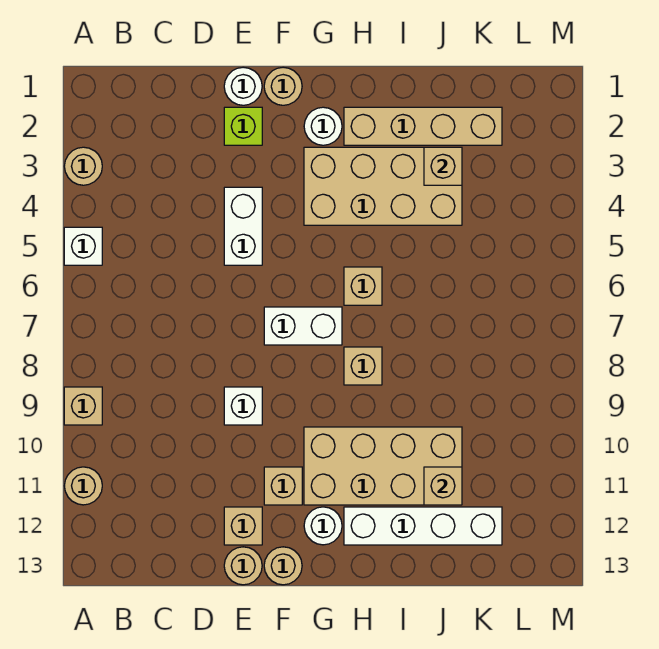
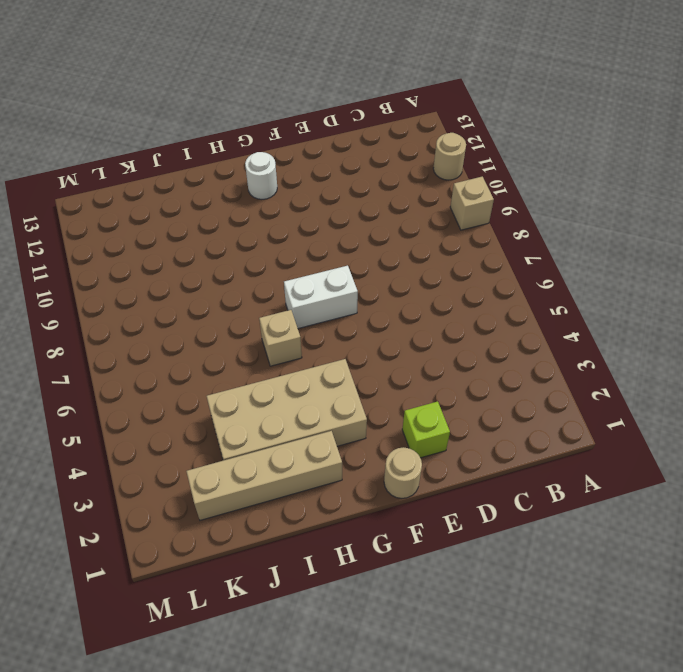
none -> tan round brick A3 level 1
none -> white brick A5 level 1
none -> white round brick E1 level 1

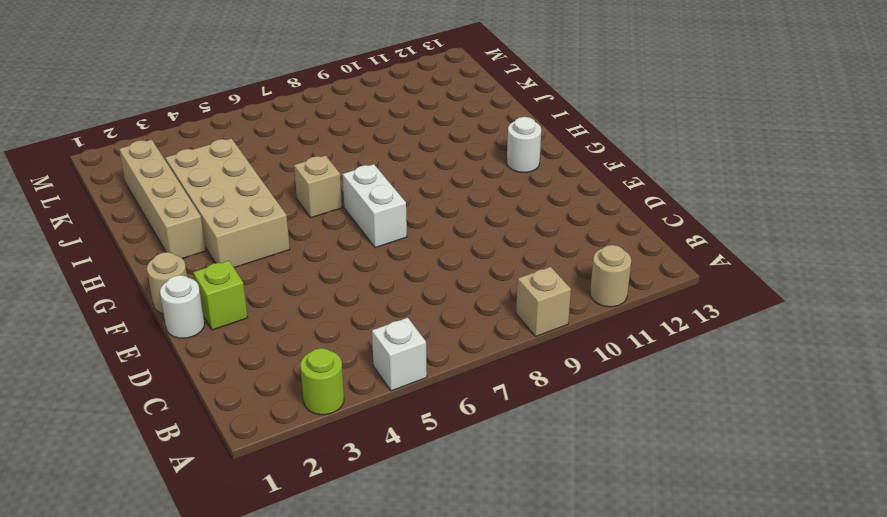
lime round brick A3 level 1 -> tan round brick A3 level 1
none -> white brick E4:E5 level 1
none -> white brick E9 level 1
none -> tan brick E12 level 1

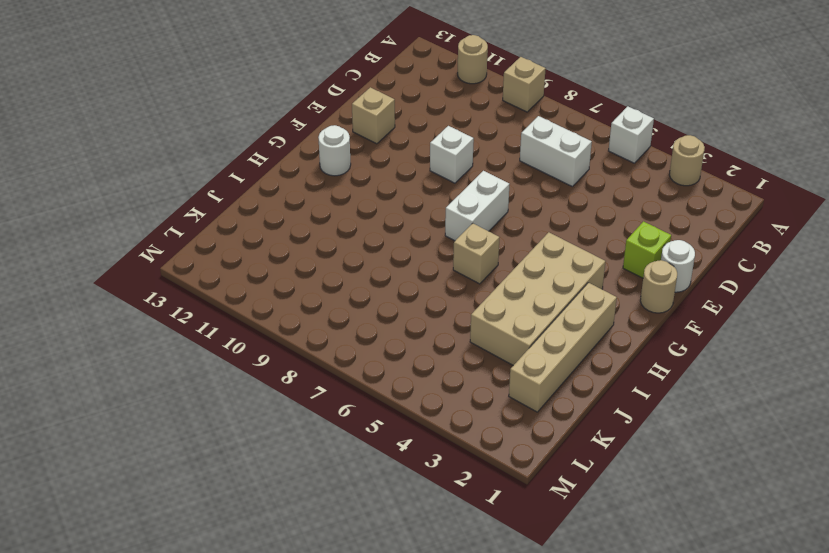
white brick C6:C7 level 1 -> white brick E4:E5 level 1
none -> tan round brick E13 level 1
none -> tan brick F11 level 1
none -> tan round brick F13 level 1

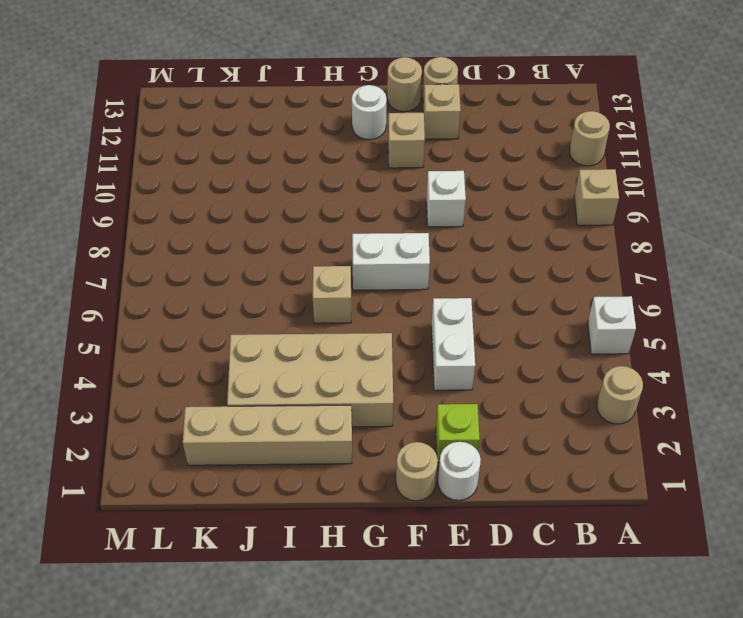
none -> white round brick G2 level 1
none -> tan brick G10:J11 level 1
none -> tan brick H8 level 1

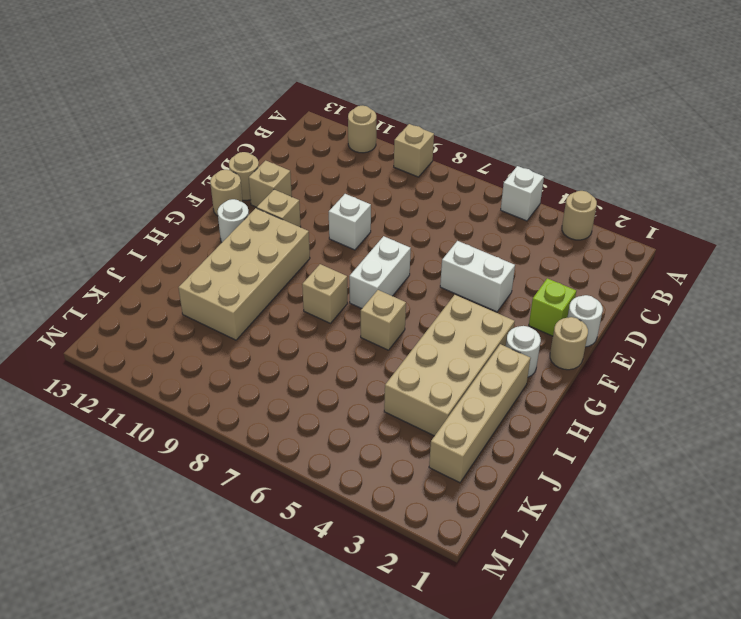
none -> white brick H12:K12 level 1
none -> tan brick J3 level 2
none -> tan brick J11 level 2

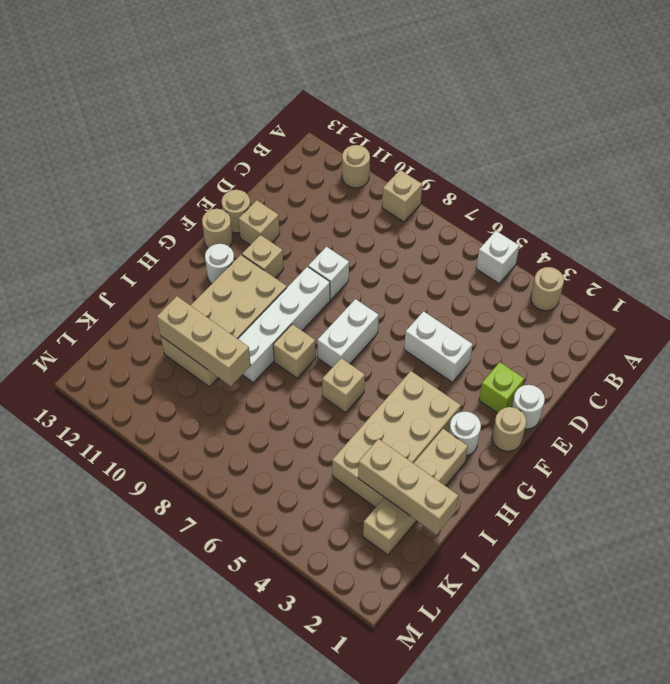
white brick F9:I9 level 1 -> white brick H12:K12 level 1
tan brick J1:J3 level 2 -> tan brick J3 level 2
tan brick J9:J11 level 2 -> tan brick J11 level 2

